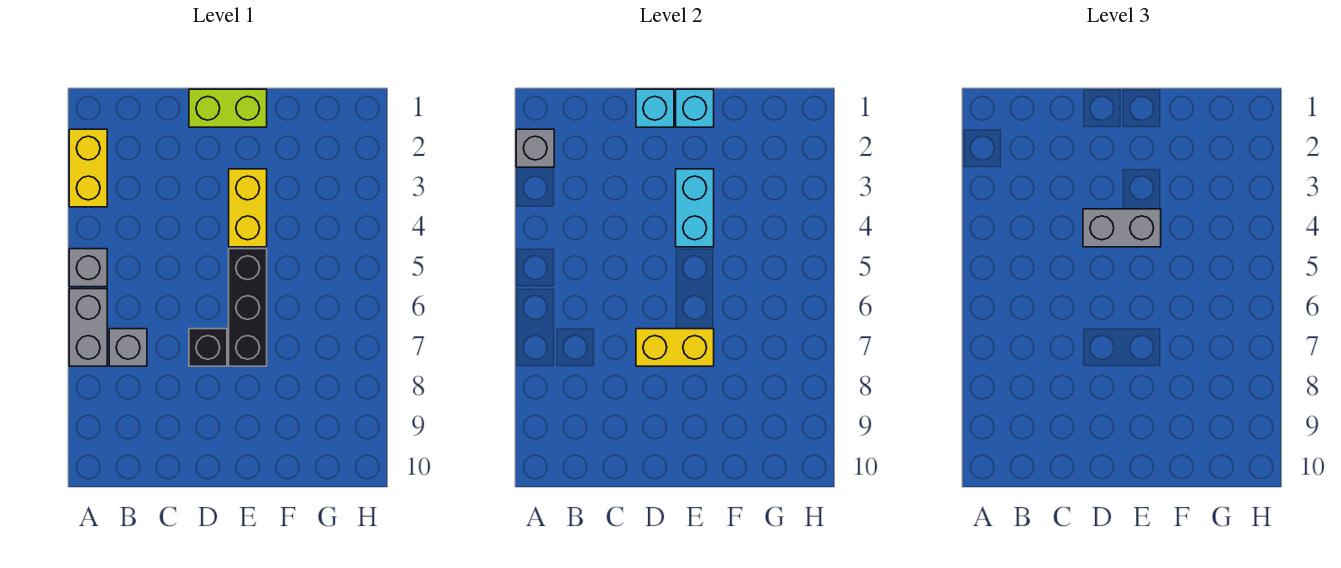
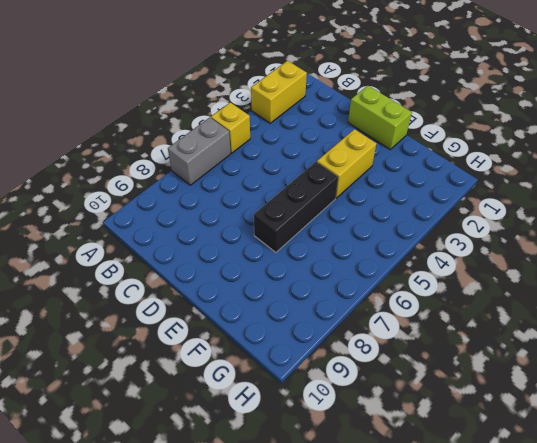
yellow brick A5 level 1 -> grey brick A5 level 1
none -> grey brick B7 level 1
none -> black brick D7 level 1
none -> grey brick A2 level 2

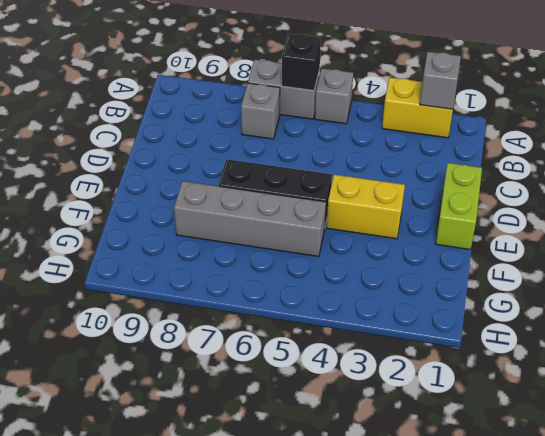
black brick A6 level 2 -> black brick D7 level 1
grey brick F5:F8 level 1 -> none
none -> cyan brick D1 level 2
none -> yellow brick D7:E7 level 2
none -> cyan brick E1 level 2

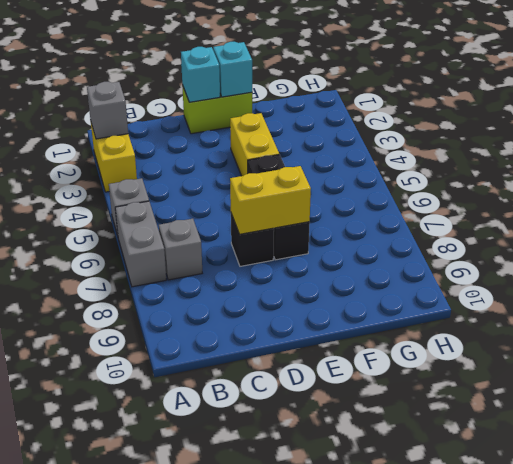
none -> cyan brick E3:E4 level 2
none -> grey brick D4:E4 level 3

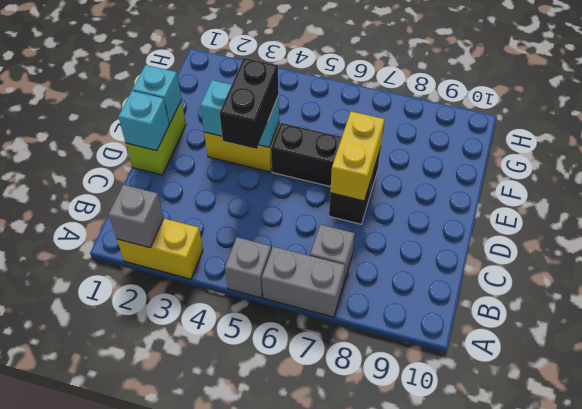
black brick D4:E4 level 3 -> grey brick D4:E4 level 3

